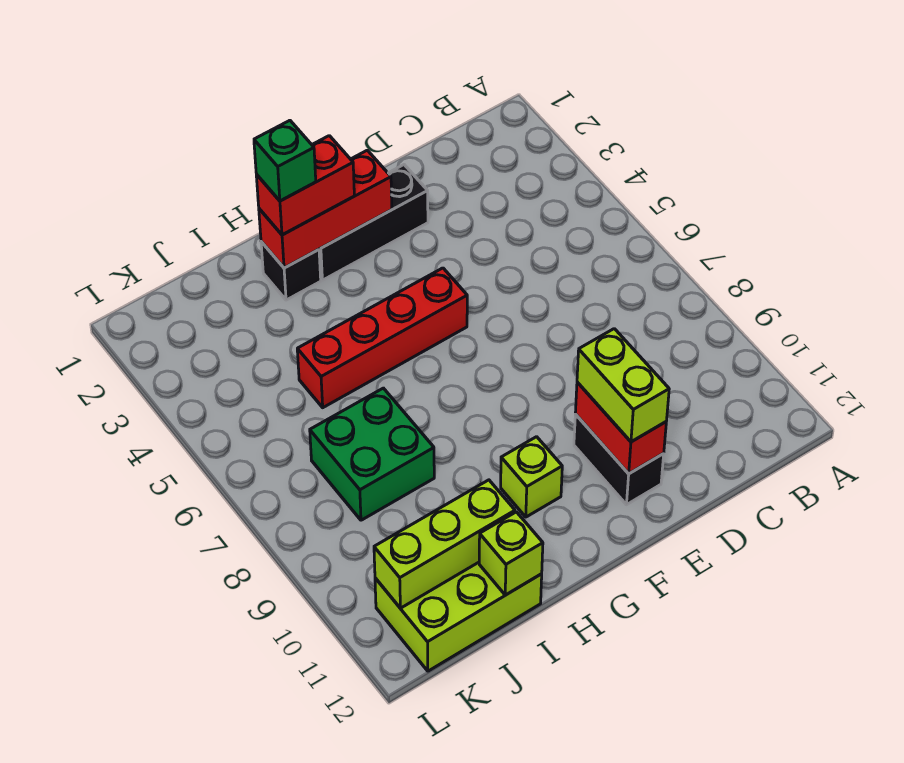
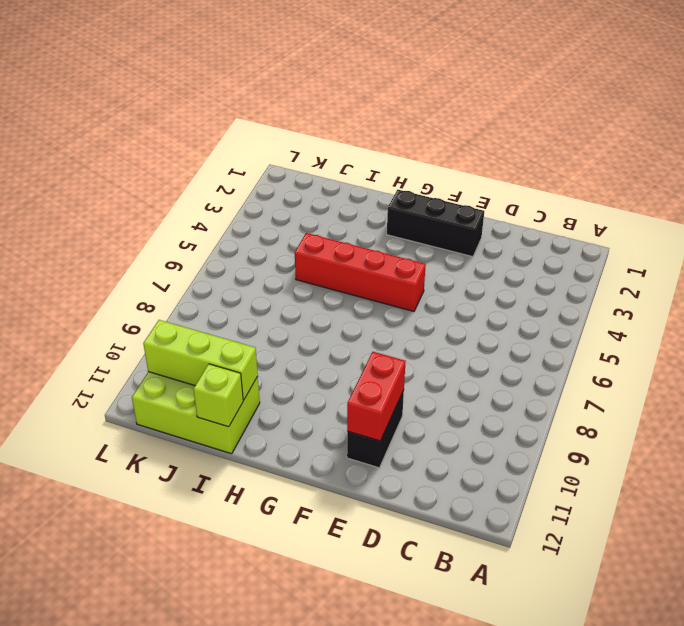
none -> lime brick G10 level 1
none -> black brick H2 level 1
none -> green brick I7:J8 level 1

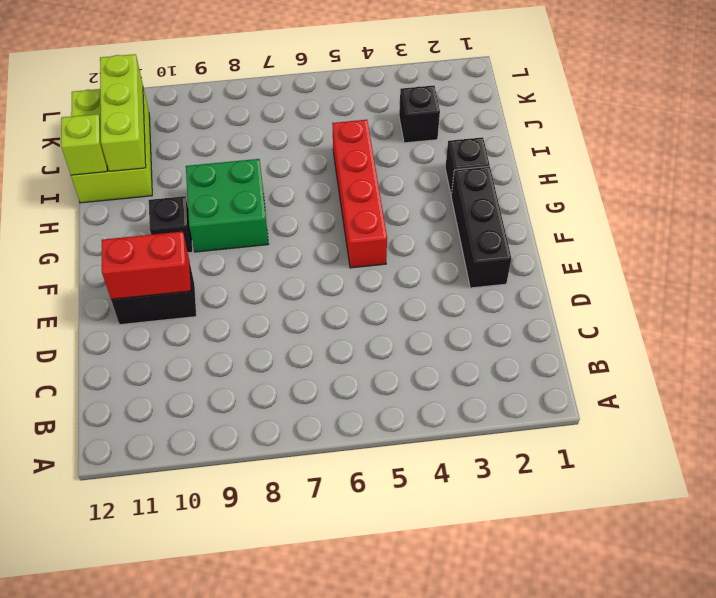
green brick G8:H9 level 1 -> green brick I7:J8 level 1
black brick G10 level 1 -> lime brick G10 level 1
black brick J3 level 1 -> none
none -> red brick F2:H2 level 2
none -> lime brick E10:E11 level 3
none -> red brick G2:H2 level 3

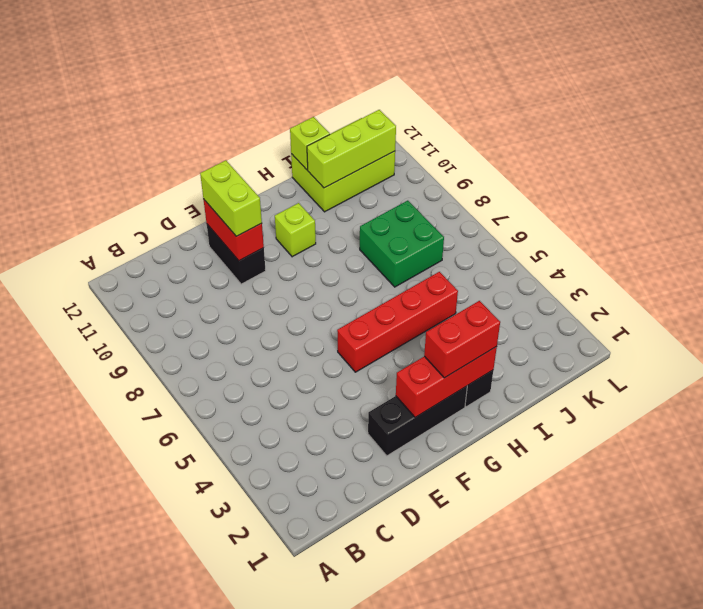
none -> green brick H2 level 4

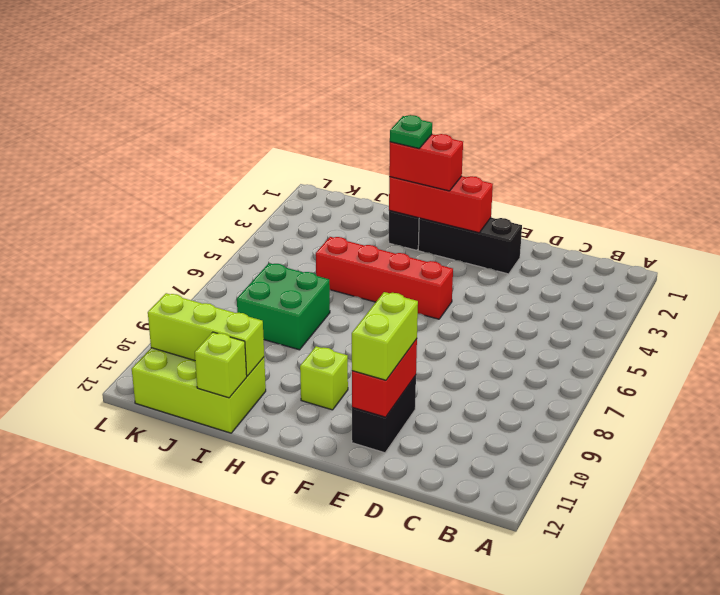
green plate H2 level 4 -> green brick H2 level 4

